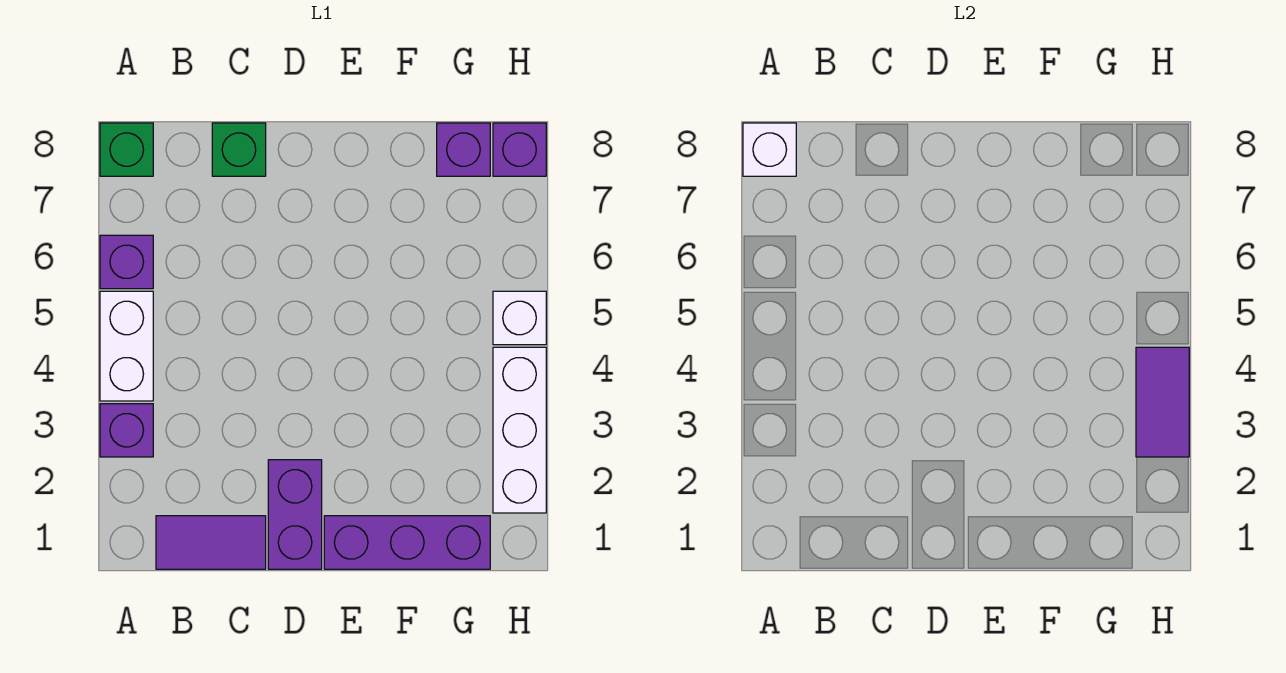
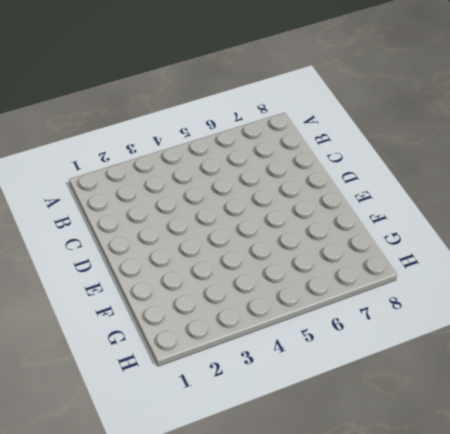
none -> purple brick A3 level 1
none -> white brick A4:A5 level 1
none -> purple brick A6 level 1

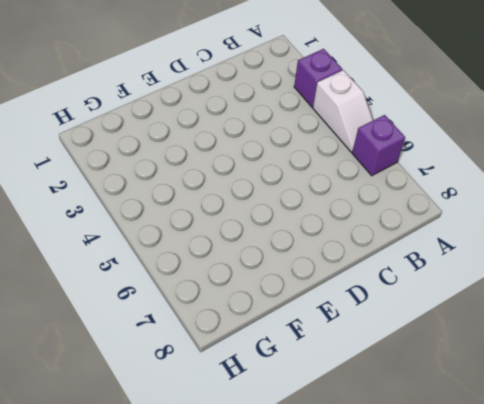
white slope A4:A5 level 1 top 4 -> white brick A4:A5 level 1
none -> green brick A8 level 1
none -> purple tile B1:C1 level 1
none -> green brick C8 level 1

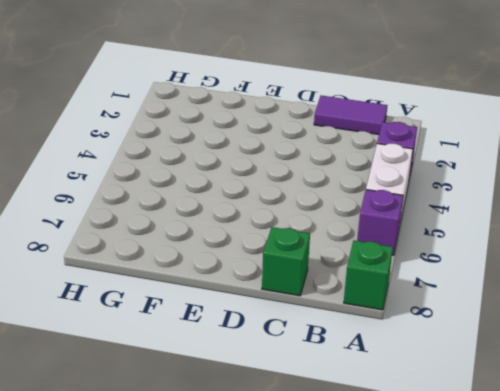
none -> purple brick D1:D2 level 1
none -> purple brick E1:G1 level 1
none -> purple brick G8 level 1

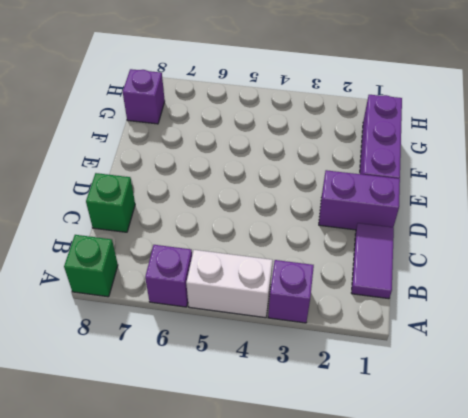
none -> white brick H2:H4 level 1
none -> white brick H5 level 1
none -> purple brick H8 level 1

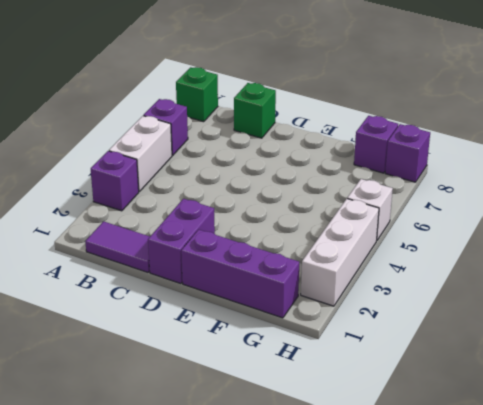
none -> white brick A8 level 2
none -> purple tile H3:H4 level 2

